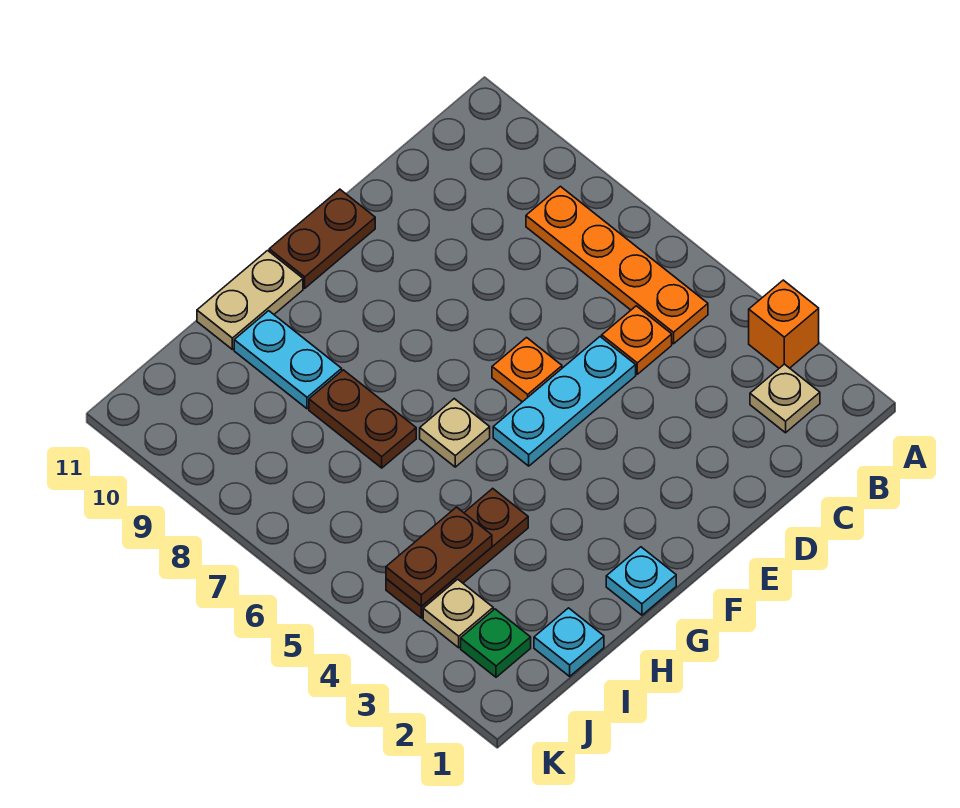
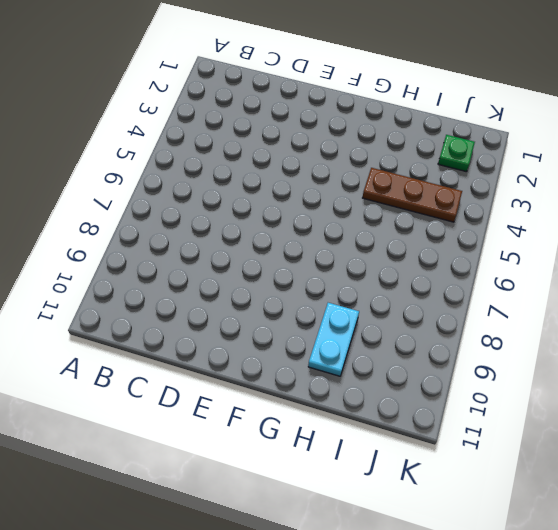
none -> orange brick A3 level 1
none -> tan plate B2 level 1
none -> orange plate B5:B8 level 1

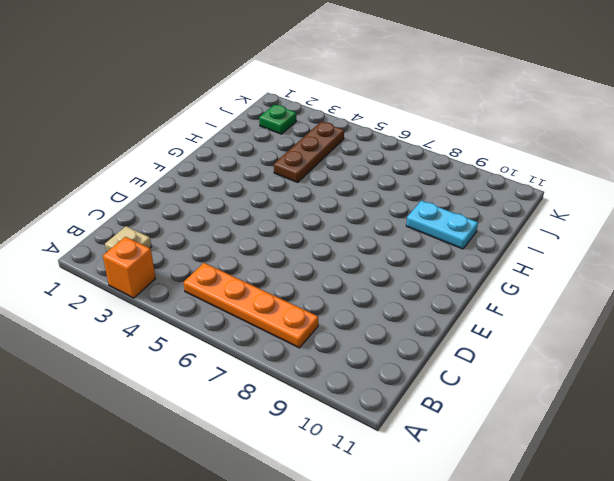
none -> orange plate C5 level 1
none -> cyan plate D5:F5 level 1
none -> orange plate E6 level 1

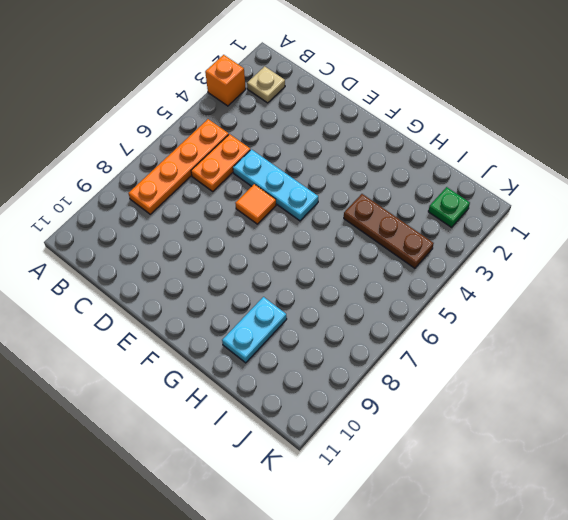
orange plate C5:C6 level 1 -> orange plate C5 level 1
orange tile E6 level 1 -> orange plate E6 level 1
none -> brown plate E11:F11 level 1
none -> cyan plate G1 level 1
none -> tan plate G6 level 1

